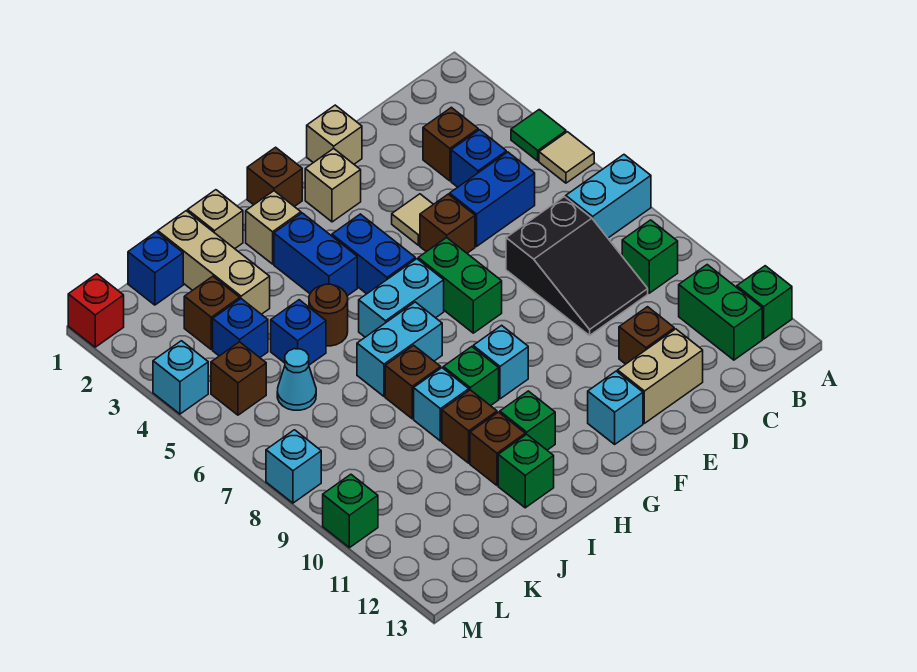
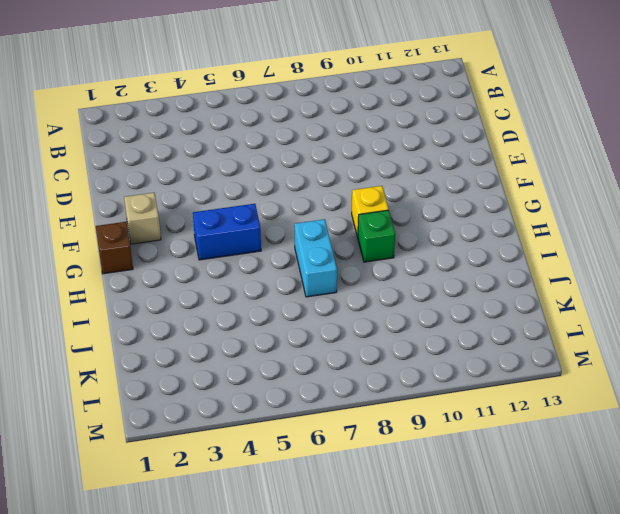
yellow brick G9 level 1 -> cyan brick G9 level 1
none -> green tile A4 level 1
none -> tan tile A5 level 1
none -> cyan brick A7:B7 level 1
none -> green brick A12 level 1

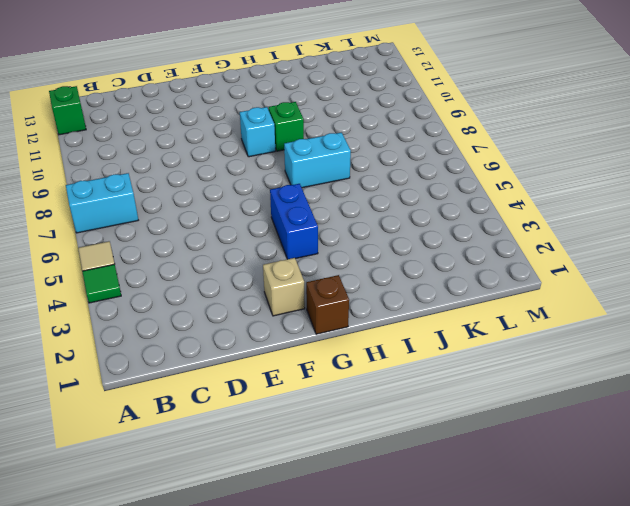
none -> green brick B9 level 1
none -> green brick B11:B12 level 1
none -> brown brick C3 level 1
none -> blue brick C4 level 1

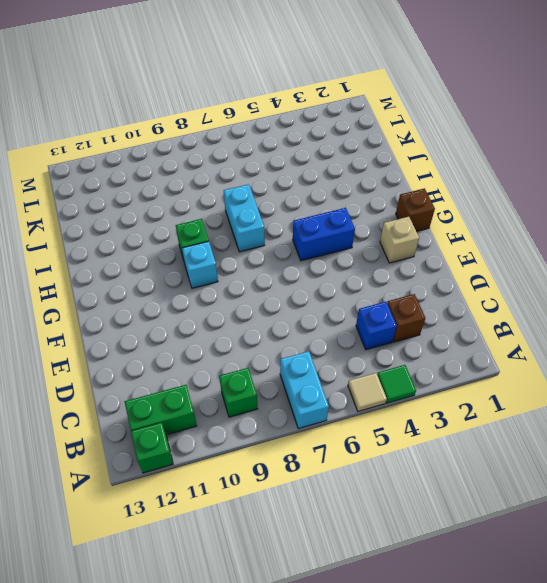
none -> blue brick C5:D5 level 1
none -> black slope C7:D9 level 1 top 7
none -> brown brick D11 level 1
none -> tan brick D12:E12 level 1

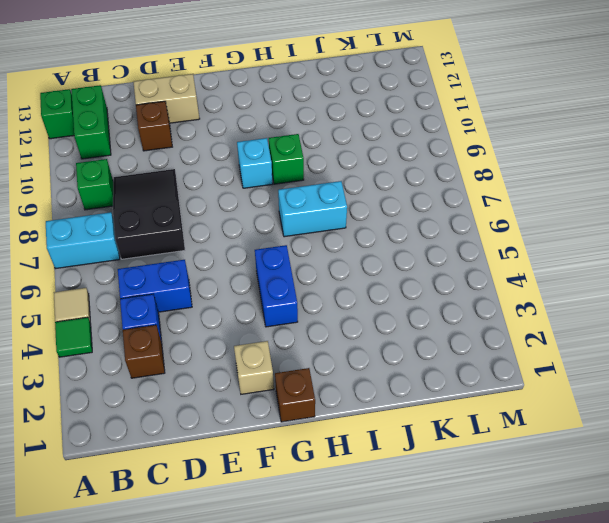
none -> tan brick E1 level 1
none -> tan tile E4 level 1
none -> brown brick E5 level 1
none -> green brick F6:F7 level 1

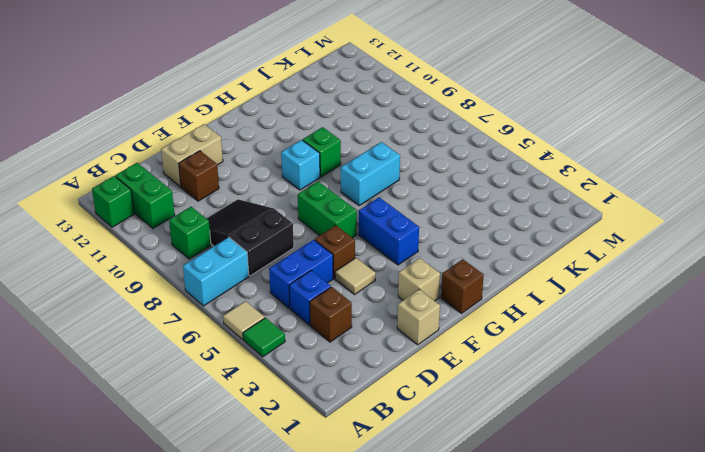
none -> cyan brick F12 level 1
none -> cyan brick G6:H6 level 1
none -> tan brick H2 level 1
none -> blue brick H3:H4 level 1

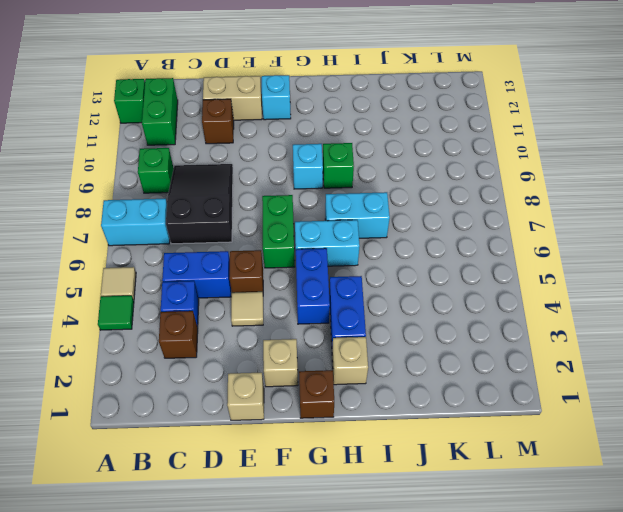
none -> green brick H11 level 1
none -> tan brick I1 level 1
none -> brown round brick I5 level 1
none -> brown brick I8 level 1

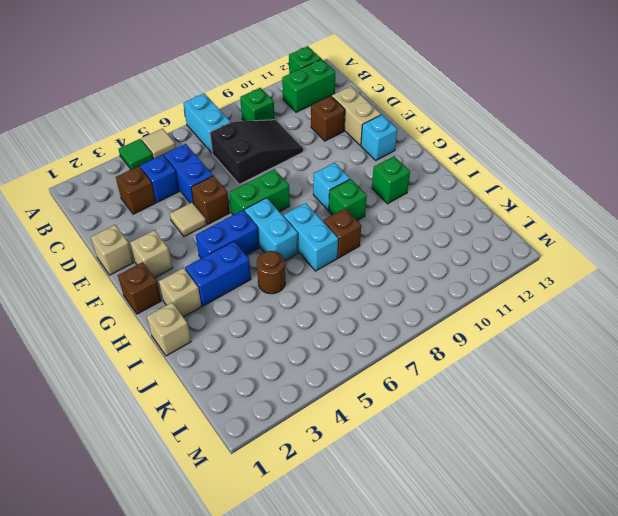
none -> cyan brick I9 level 1
none -> brown brick I10 level 1
none -> brown brick I11 level 1
none -> green brick I12 level 1

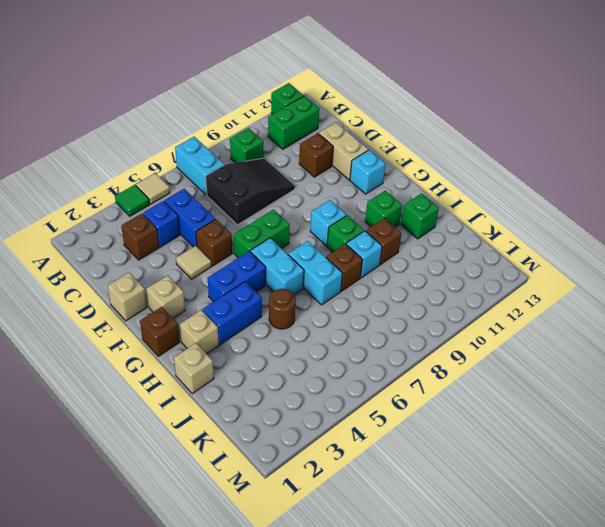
none -> brown brick I11 level 1
none -> tan brick J1:J3 level 1
none -> blue brick J5 level 1
none -> blue brick K1 level 1

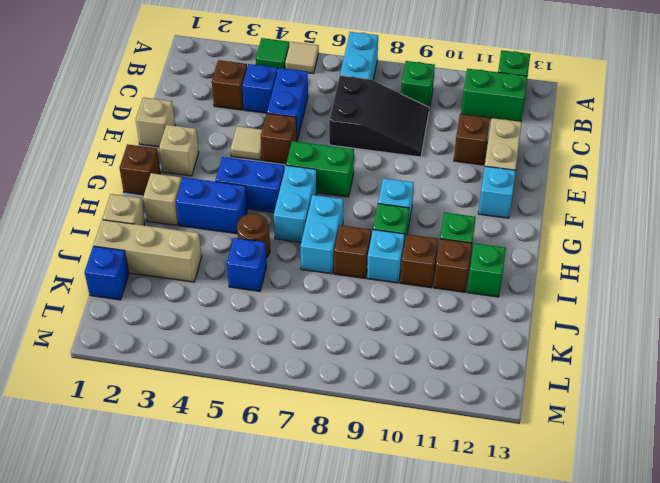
none -> brown brick K3 level 1
none -> blue brick K4 level 1
none -> cyan cone K6 level 1
none -> brown brick L5 level 1

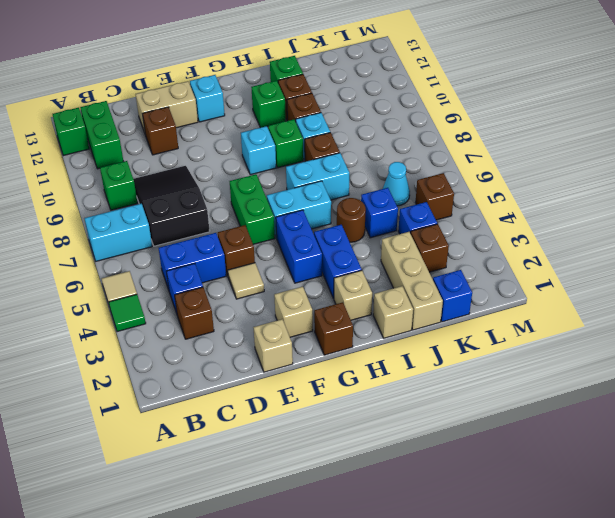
none -> red brick M1 level 1
none -> cyan brick M4 level 1
none -> cyan brick M8 level 1
none -> green brick M10 level 1

